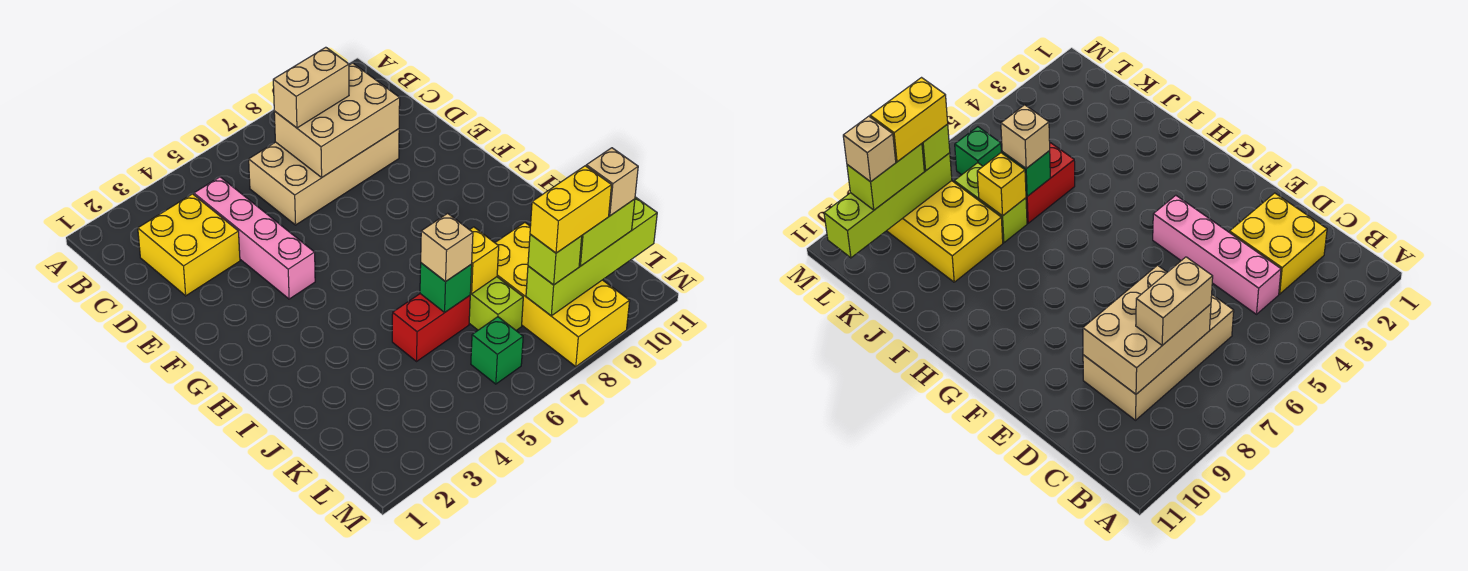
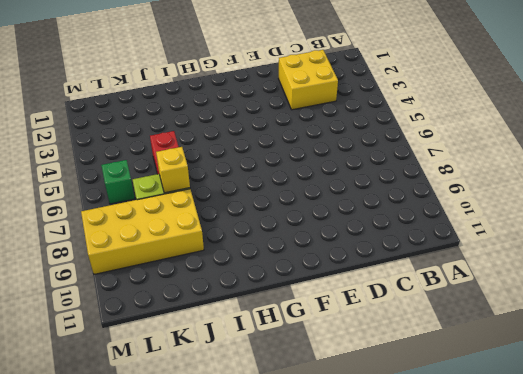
none -> pink brick C4:F4 level 1
none -> tan brick C6:D9 level 1
none -> tan brick C7:D9 level 2

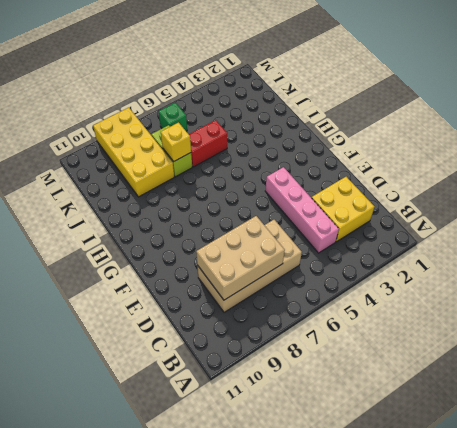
none -> green brick J6 level 2
none -> lime brick L8:L11 level 2
none -> tan brick C7:C8 level 3

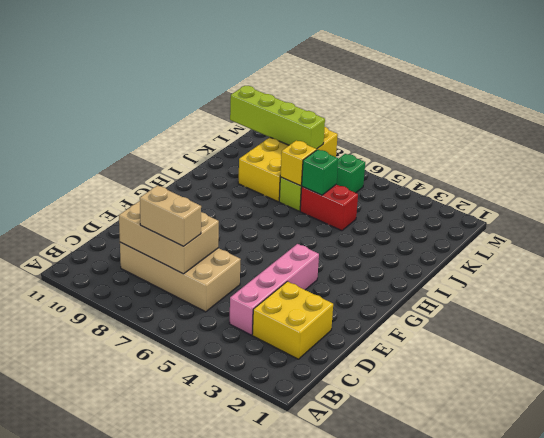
none -> tan brick J6 level 3
none -> lime brick L8 level 3
none -> lime brick L9:L10 level 3

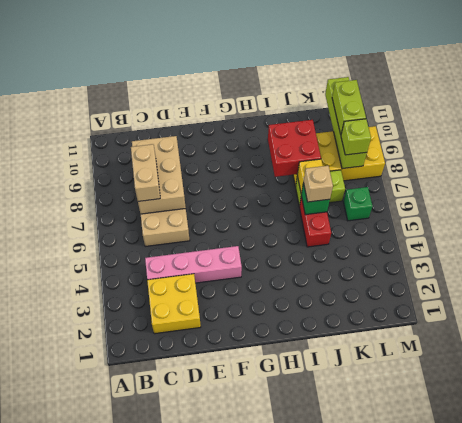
red brick I8:J9 level 2 -> none
none -> yellow brick L8:L9 level 4
none -> tan brick L10 level 4

